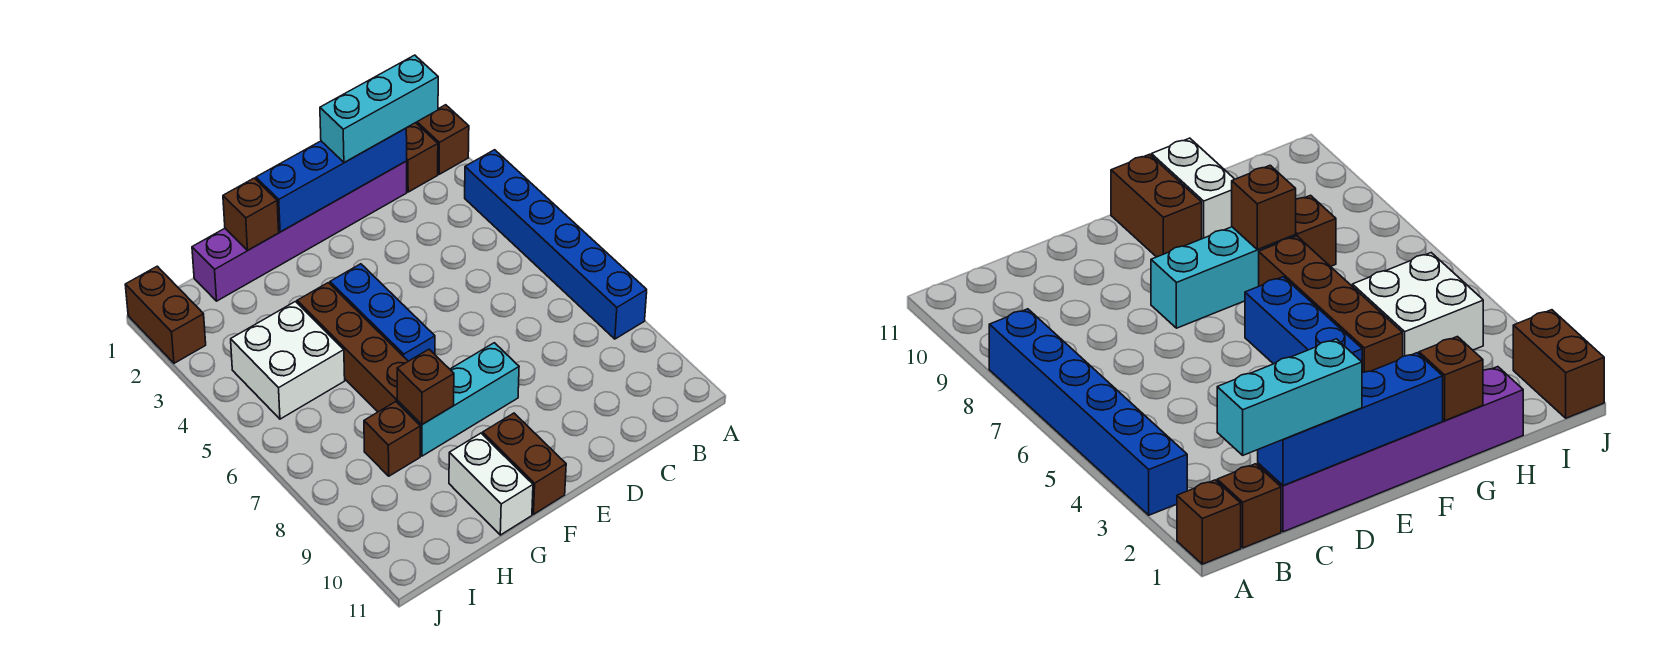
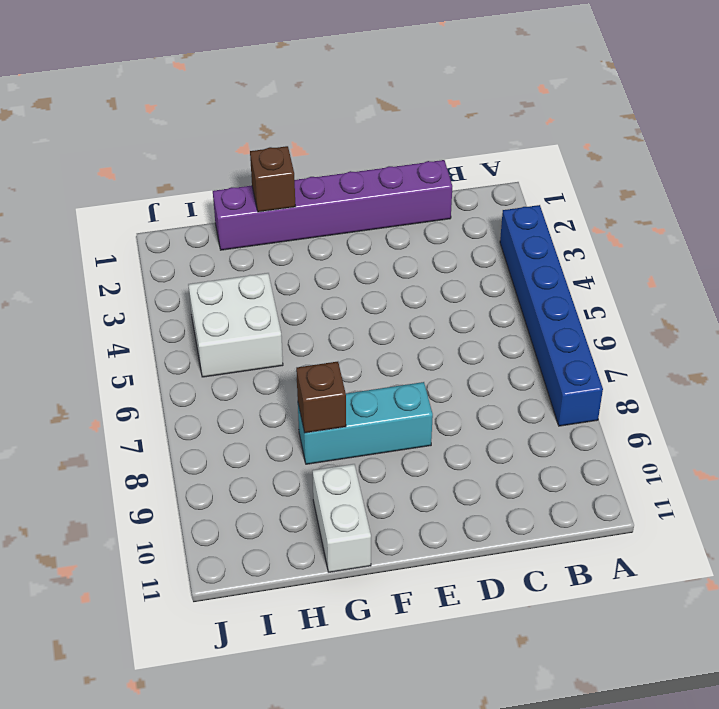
none -> brown brick A1 level 1
none -> brown brick B1 level 1
none -> blue brick F4:F6 level 1

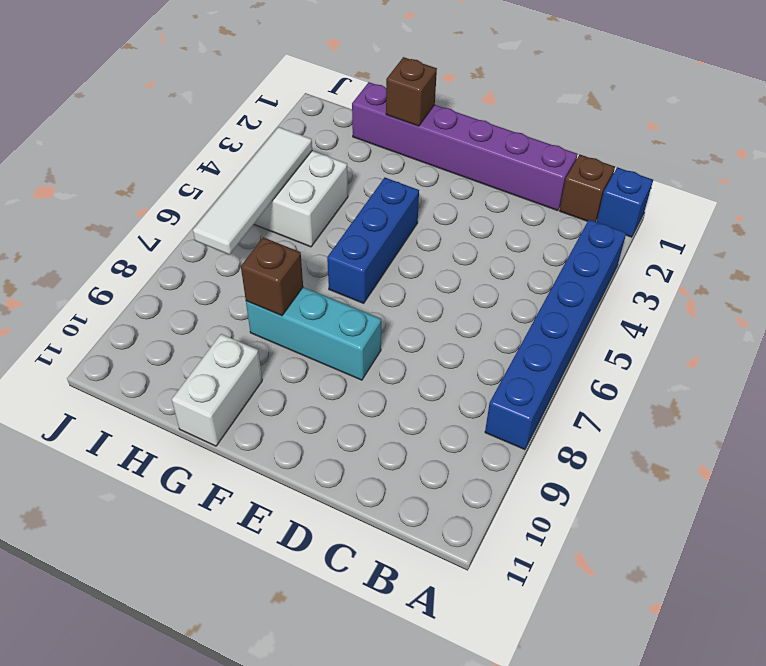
blue brick A1 level 1 -> brown brick A1 level 1
white tile I4:I7 level 2 -> none
none -> brown brick F10:F11 level 1
none -> brown brick G4:G7 level 1
none -> brown brick H8 level 1

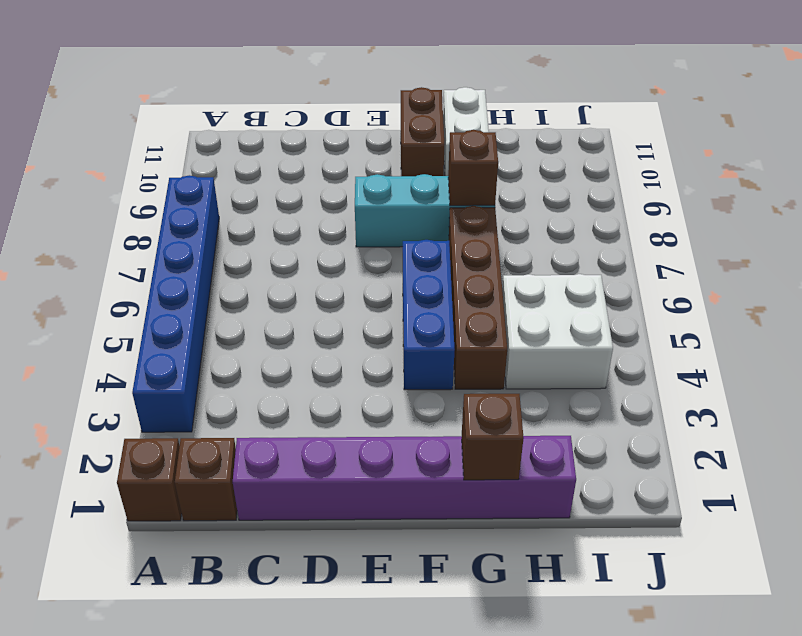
none -> brown brick H8 level 1
none -> brown brick J1:J2 level 1
none -> blue brick C1:F1 level 2

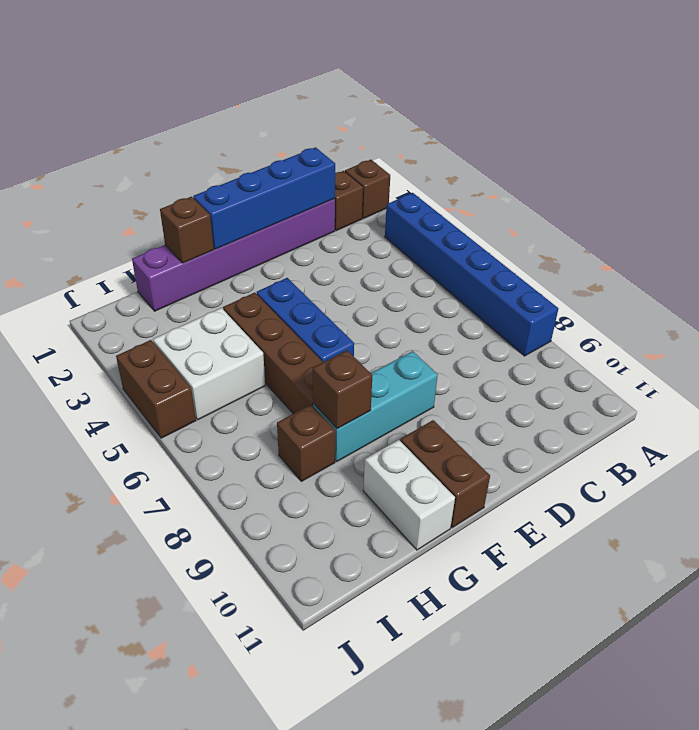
brown brick J4:J5 level 1 -> brown brick J1:J2 level 1
none -> cyan brick B1:D1 level 3

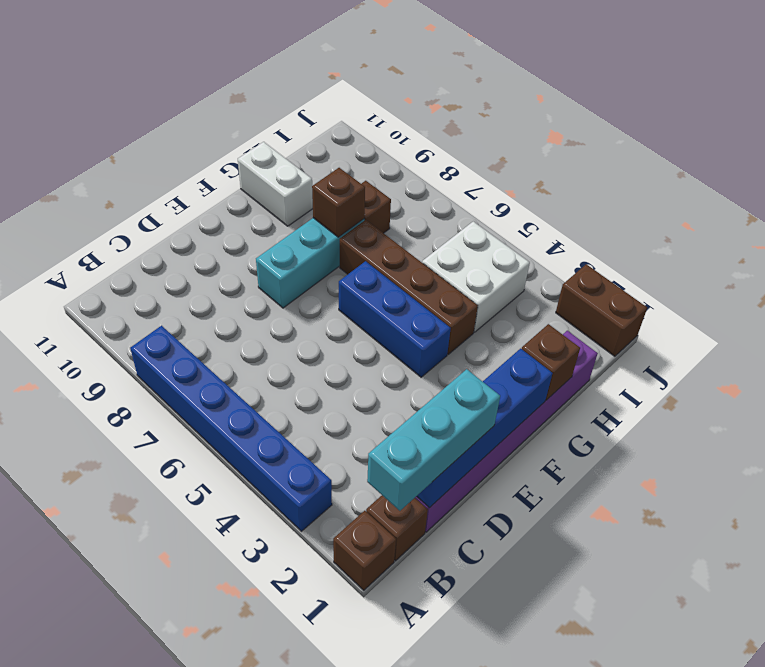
none -> brown brick F10:F11 level 1

